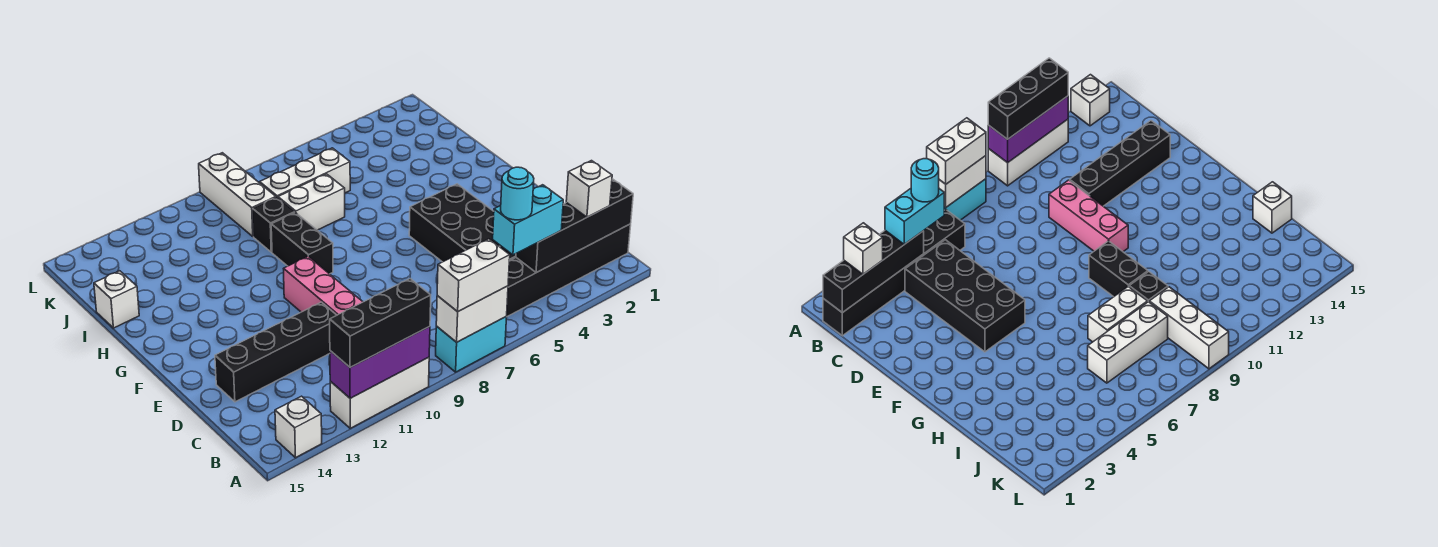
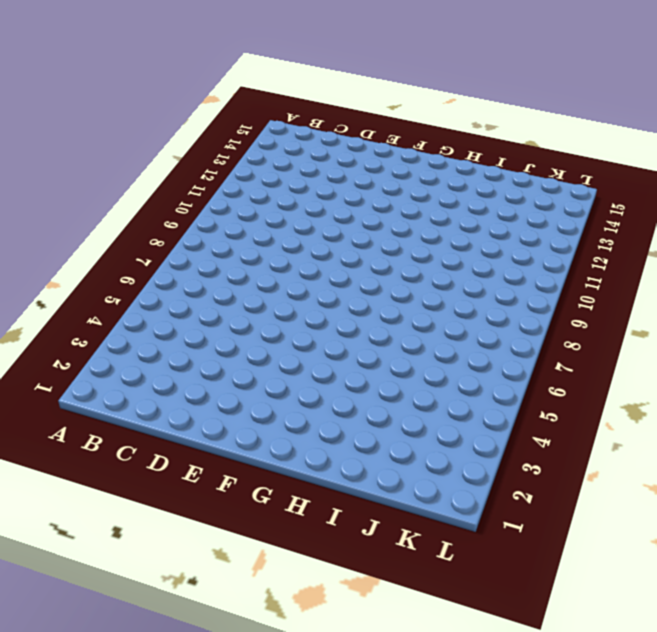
none -> cyan brick A7:A8 level 1
none -> white brick A10:A12 level 1
none -> white brick A14 level 1

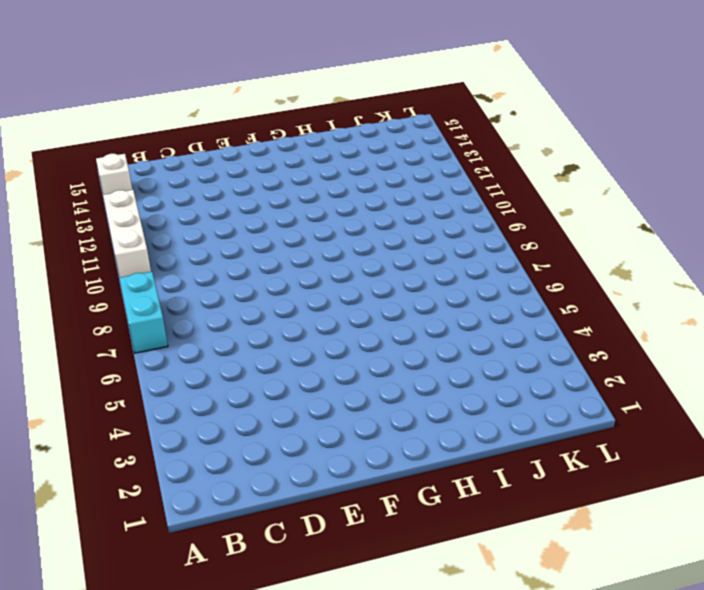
none -> black brick B1:B6 level 1
none -> black brick C4:F5 level 1
none -> pink brick D10:F10 level 1

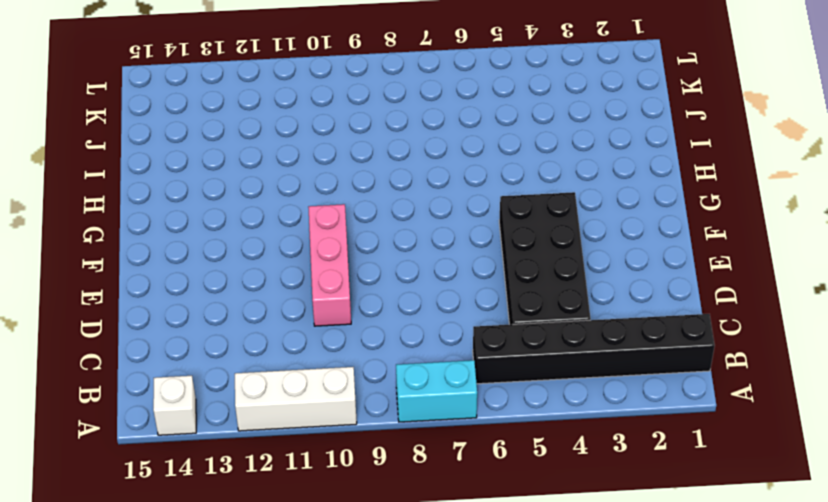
none -> black brick D11:D14 level 1
none -> black brick G9:H9 level 1
none -> white brick I7:I8 level 1

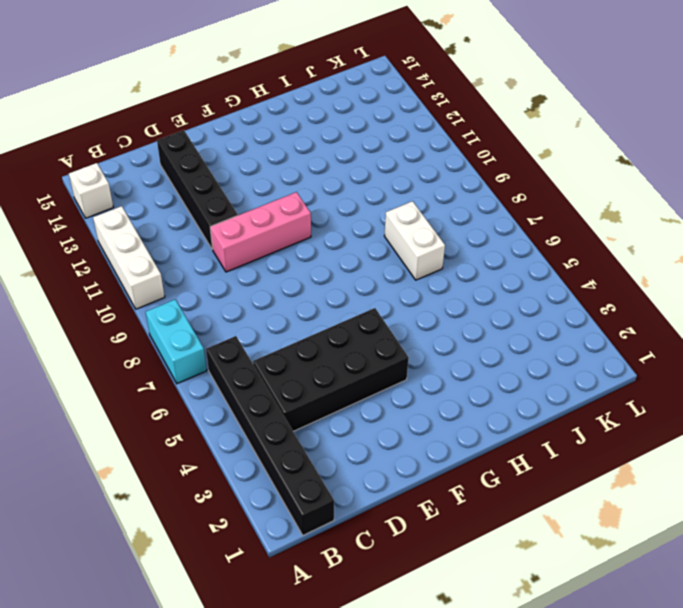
none -> black brick G9:H9 level 1
none -> black brick I9 level 1
none -> white brick I15 level 1

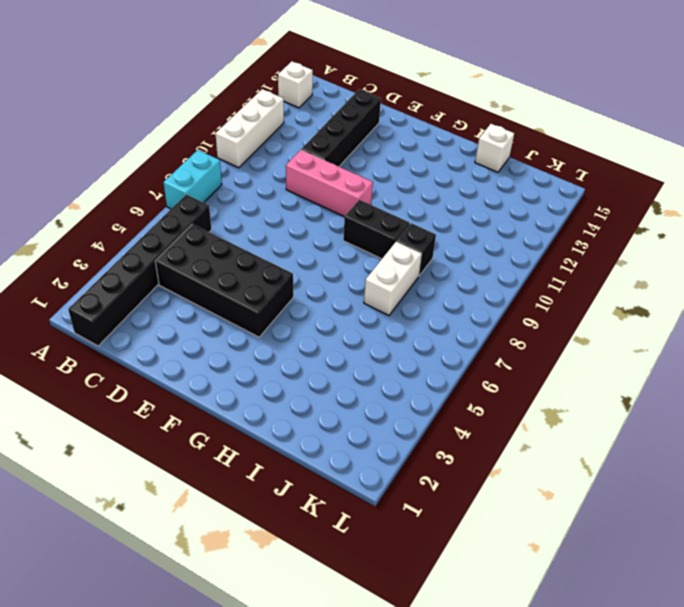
none -> white brick J6:J8 level 1
none -> white brick J9:L9 level 1
none -> white brick A7:A8 level 2

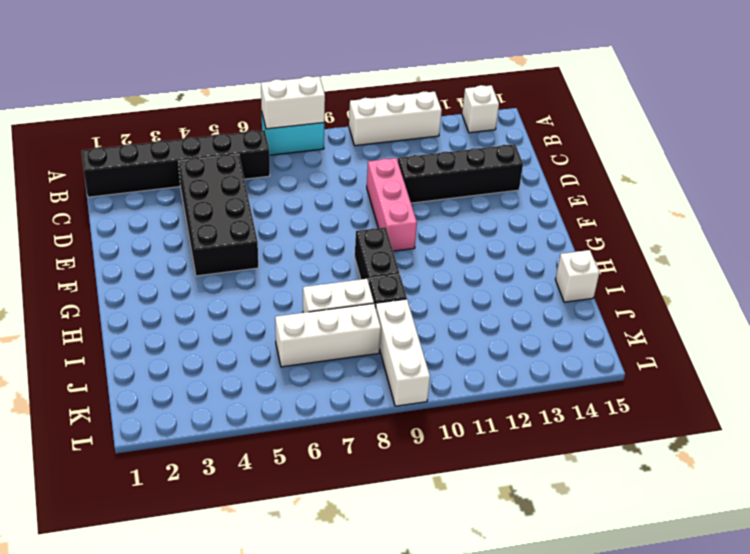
none -> purple brick A10:A12 level 2
none -> black brick B1:B4 level 2
none -> white brick A7:A8 level 3

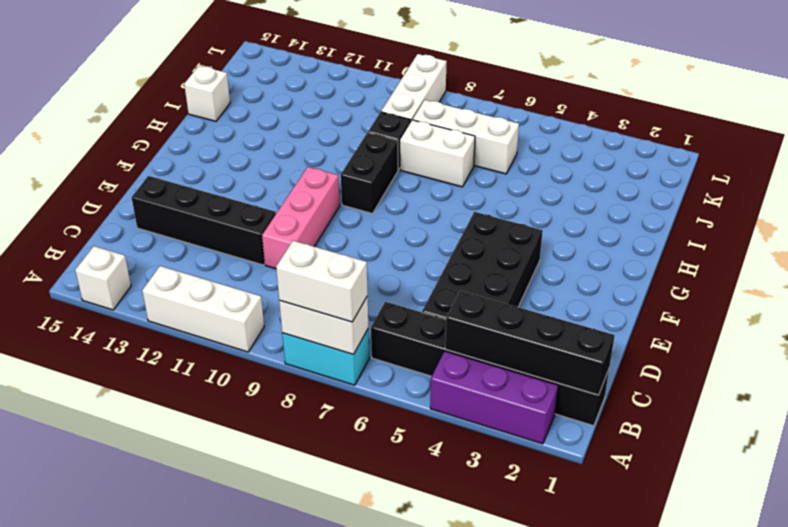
purple brick A2:A4 level 1 -> purple brick A10:A12 level 2
none -> black brick A10:A12 level 3
none -> white brick B2 level 3
none -> cyan brick B4:B5 level 3

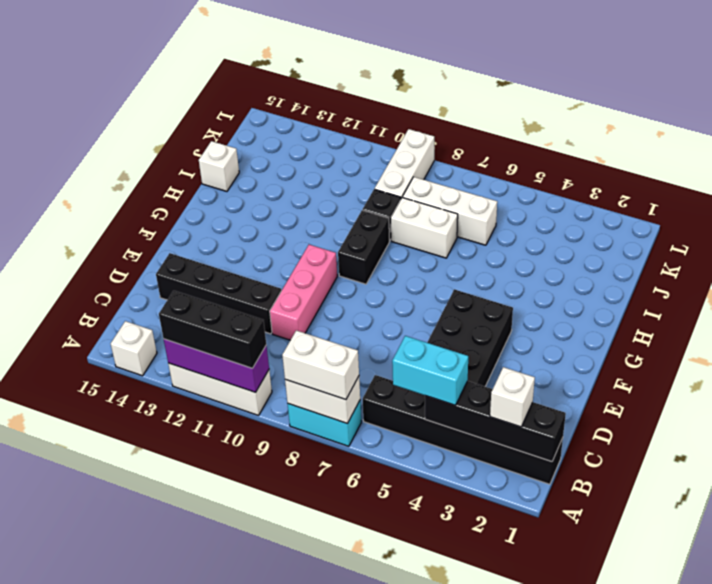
none -> cyan round brick B5 level 4

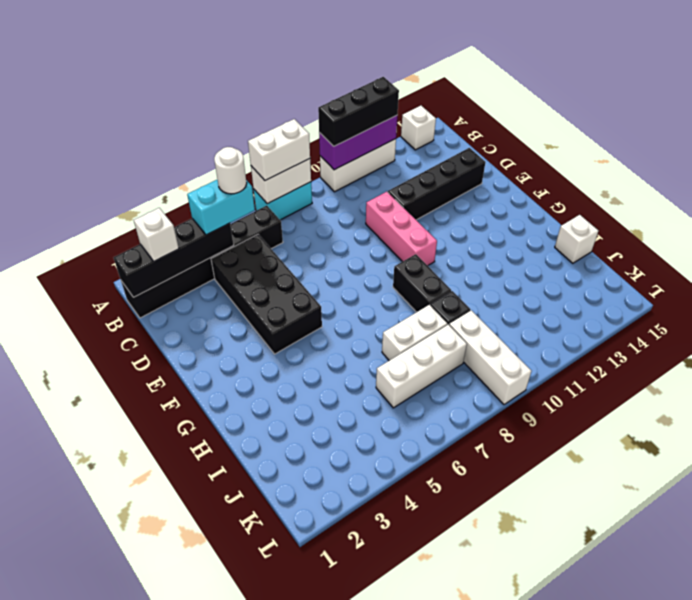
white round brick B5 level 4 -> cyan round brick B5 level 4

